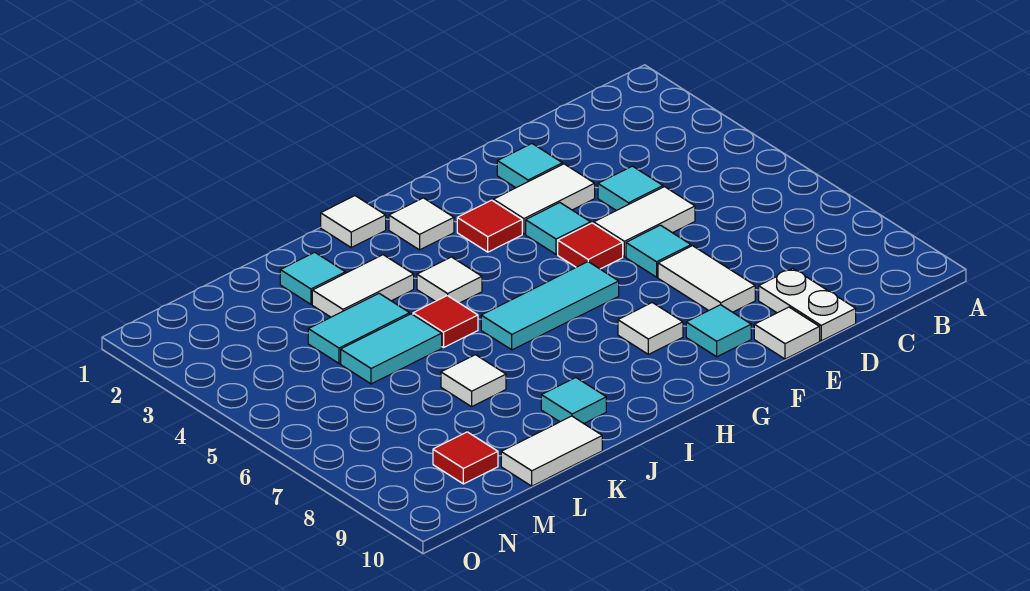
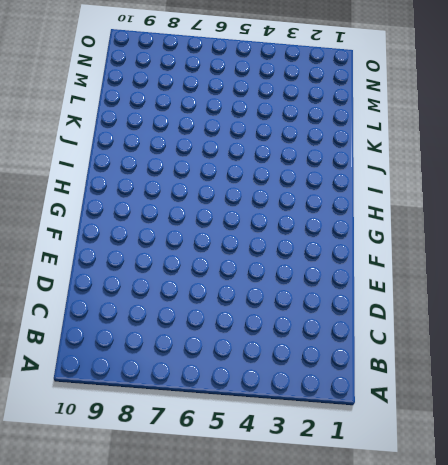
none -> cyan tile D4 level 1
none -> white tile D5:E5 level 1
none -> white plate D9:D10 level 1

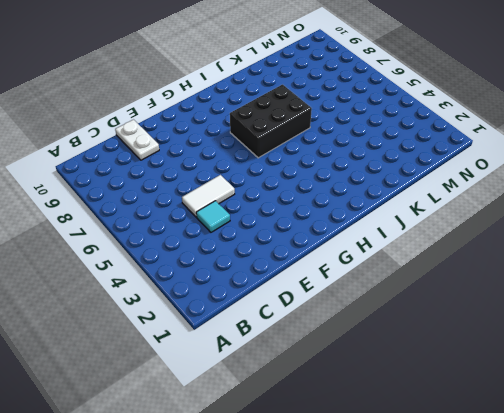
black brick H6:J7 level 1 -> cyan tile G6:I6 level 1
none -> cyan tile E2 level 1
none -> white tile E3:F3 level 1
none -> cyan tile E6 level 1

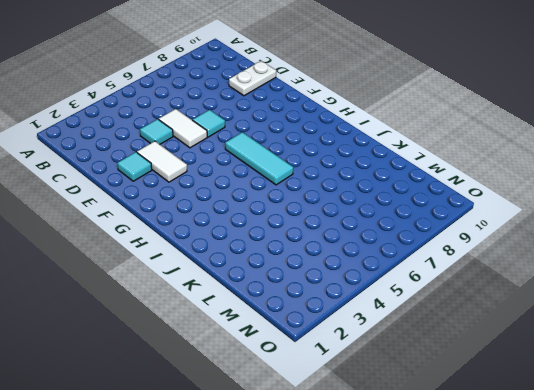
none -> white tile E7:E8 level 1
none -> white tile E10 level 1
none -> cyan tile F4 level 1

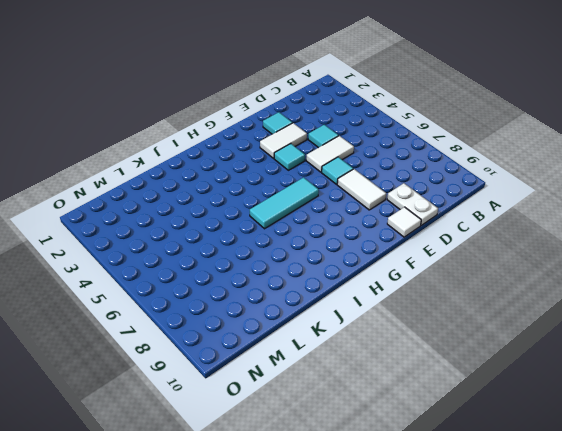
none -> red tile F5 level 1
none -> cyan tile F9 level 1
none -> red tile G3 level 1

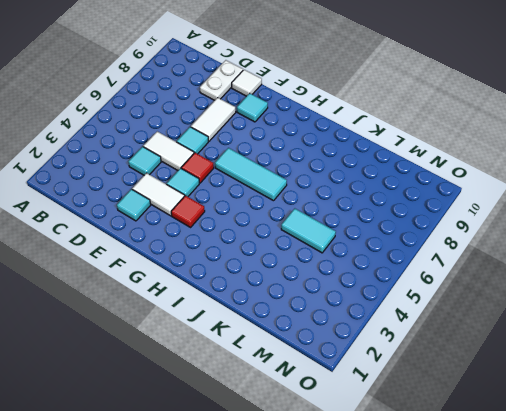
none -> white tile G8 level 1
none -> white tile H2 level 1
none -> white tile I1 level 1

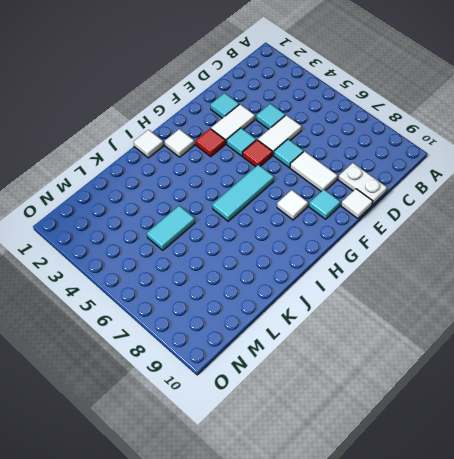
none -> white tile I4 level 1
none -> white tile J3:K3 level 1
none -> red tile J5 level 1

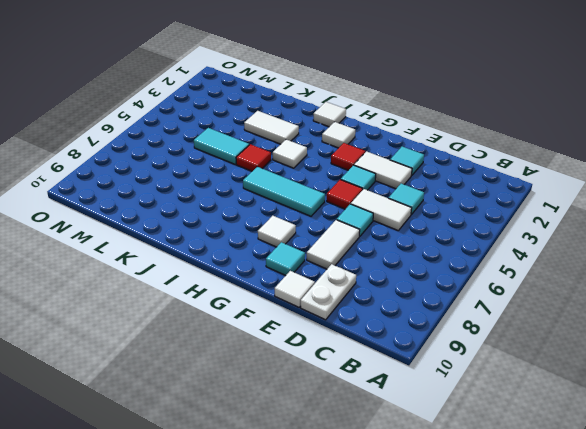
none -> cyan tile J9 level 1
none -> cyan tile K2 level 1
none -> cyan tile K4:L4 level 1

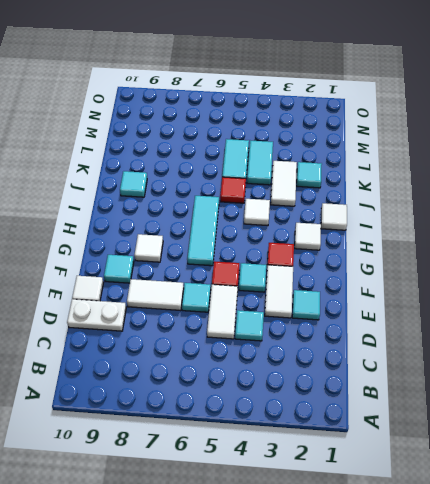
none -> white tile K7 level 1
none -> white tile K10:L10 level 1
none -> red tile M9 level 1

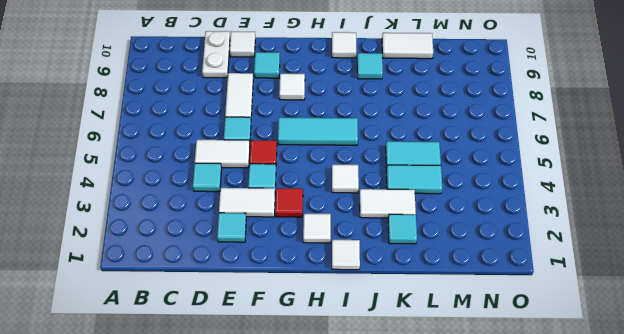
white tile I10 level 1 -> white tile K7 level 1
none -> red tile J5 level 1
none -> red tile M9 level 1

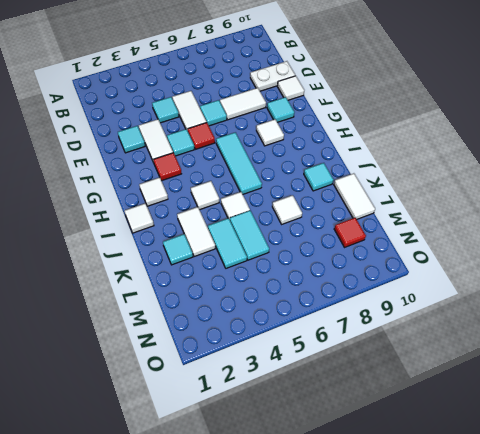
white tile J5 level 1 -> red tile J5 level 1

